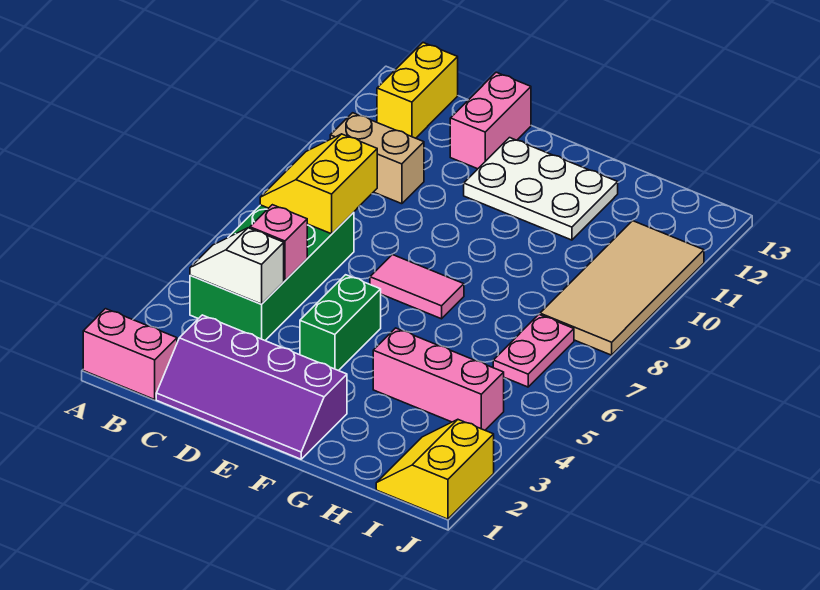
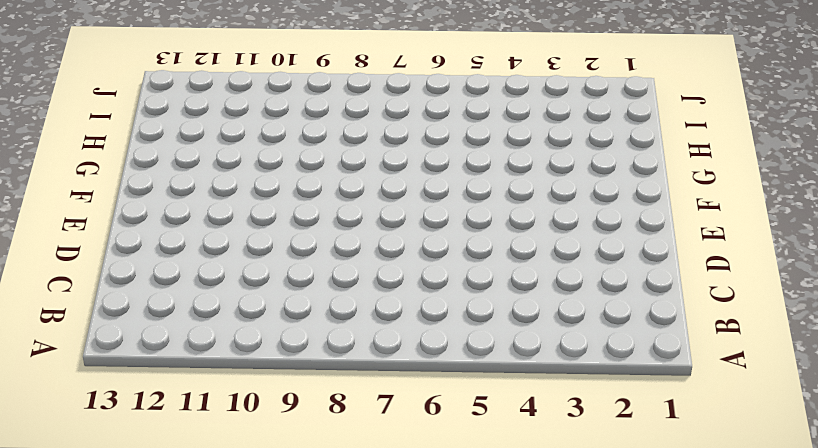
none -> pink brick A1:B1 level 1
none -> green brick B4:C7 level 1
none -> tan brick B10:C10 level 1

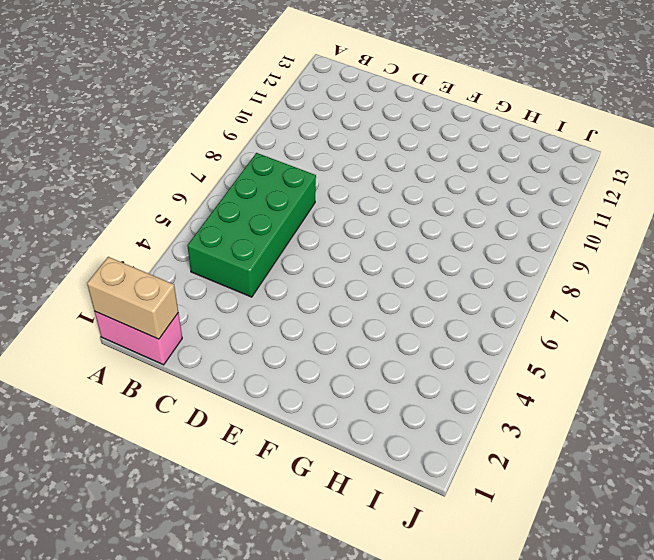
tan brick A1:B1 level 2 -> tan brick B10:C10 level 1
none -> yellow brick B12:B13 level 1
none -> purple slope C1:F2 level 1 top 2
none -> pink brick D12:D13 level 1

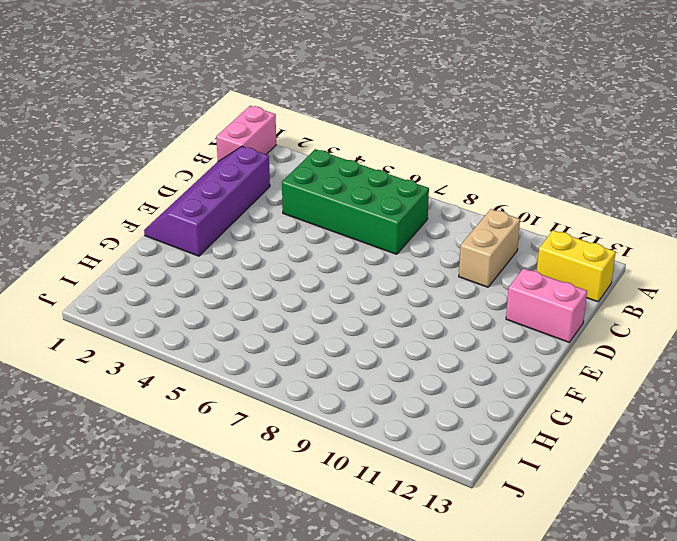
none -> green brick E4:E5 level 1
none -> pink tile E7:F7 level 1
none -> white plate E11:G12 level 1

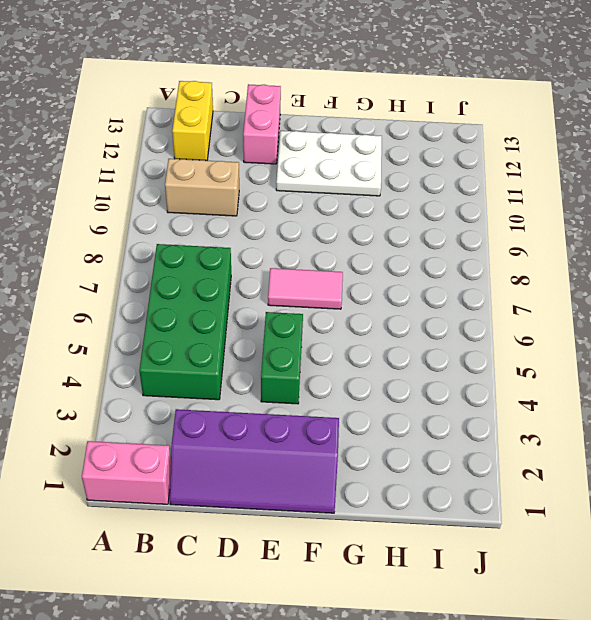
none -> pink brick G4:I4 level 1
none -> yellow slope I1:J2 level 1 top J
none -> pink plate I6:I7 level 1

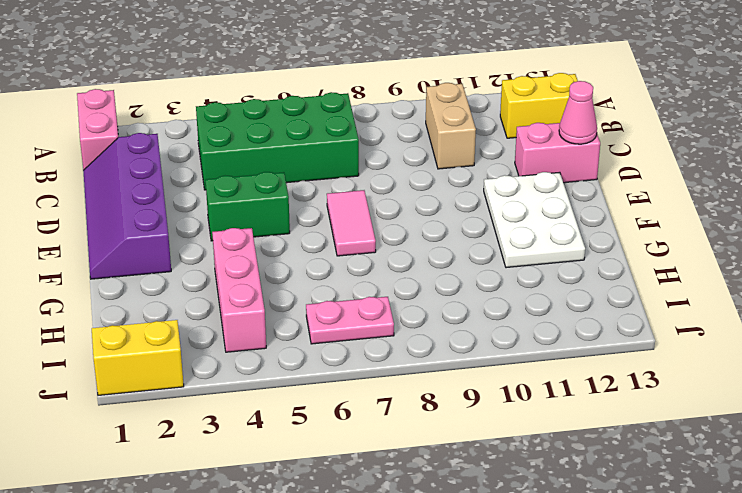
pink cone D13 level 2 -> none
none -> tan tile I8:J11 level 1
none -> white slope B4:C4 level 2 top C
none -> yellow slope B7:C8 level 2 top C

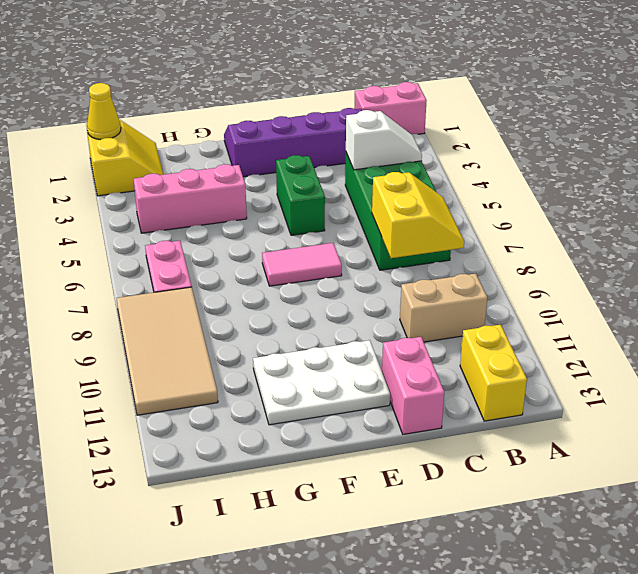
yellow cone J1 level 2 -> none
none -> pink brick C5 level 2

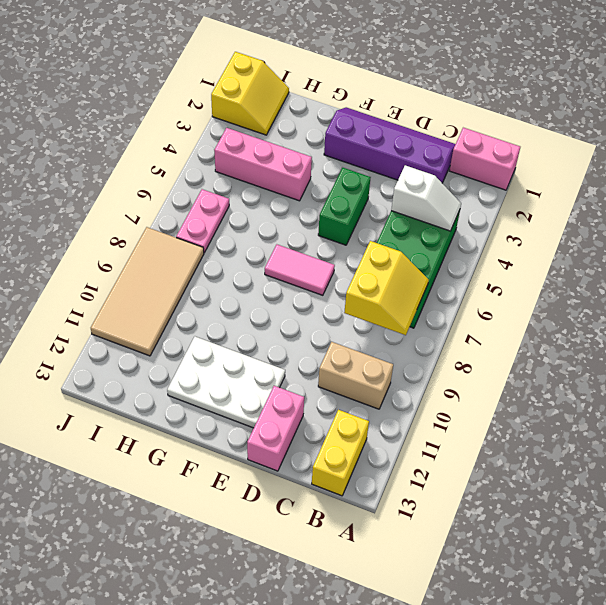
none -> pink brick C5 level 2

